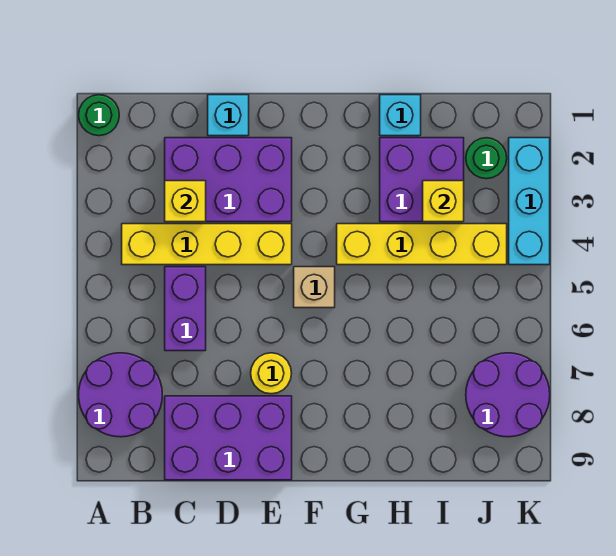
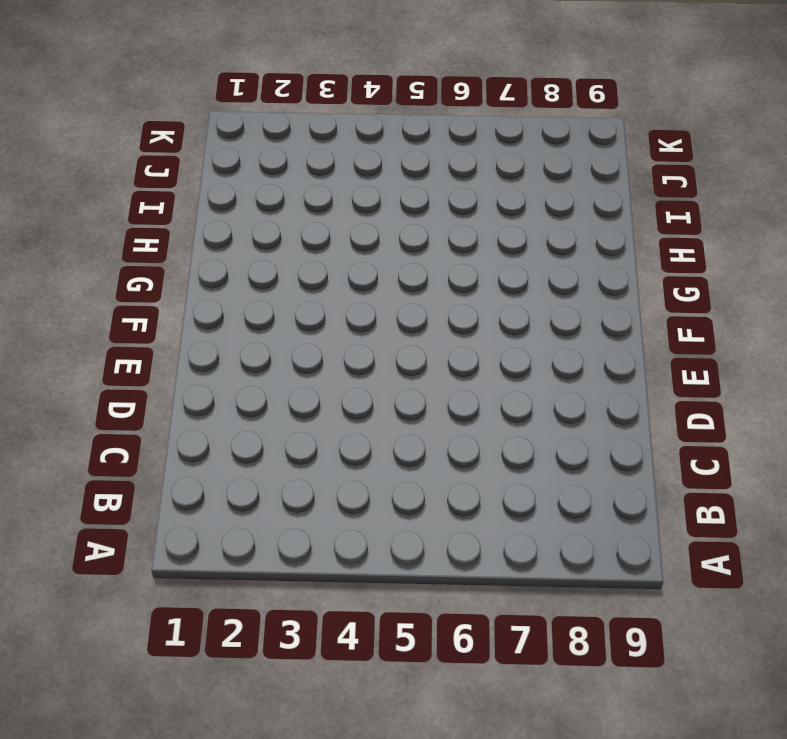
none -> green round brick A1 level 1
none -> purple round brick A7:B8 level 1
none -> yellow brick B4:E4 level 1

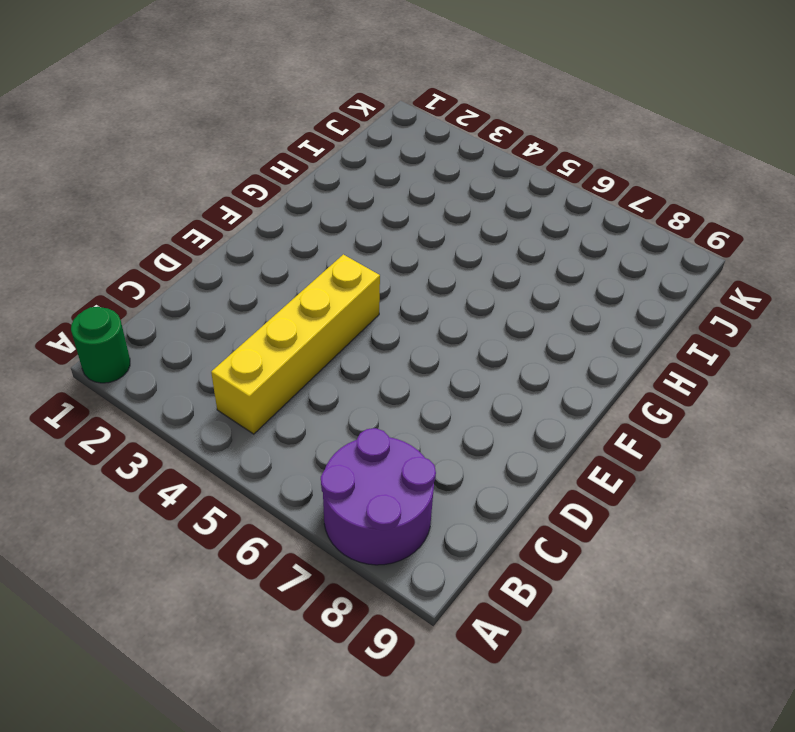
none -> purple brick C2:E3 level 1
none -> purple brick C5:C6 level 1
none -> purple brick C8:E9 level 1

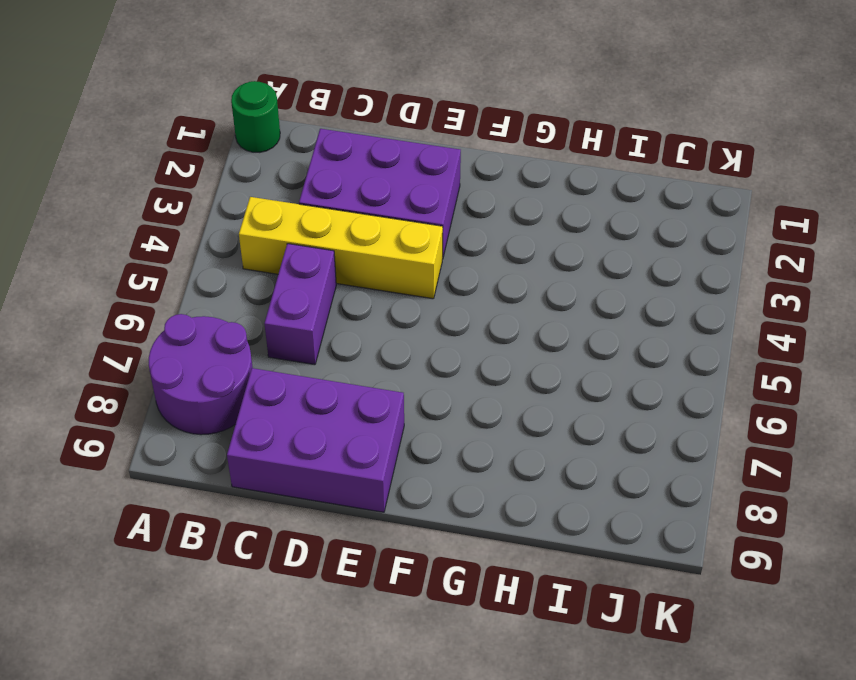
none -> cyan brick D1 level 1
none -> yellow round brick E7 level 1
none -> tan brick F5 level 1

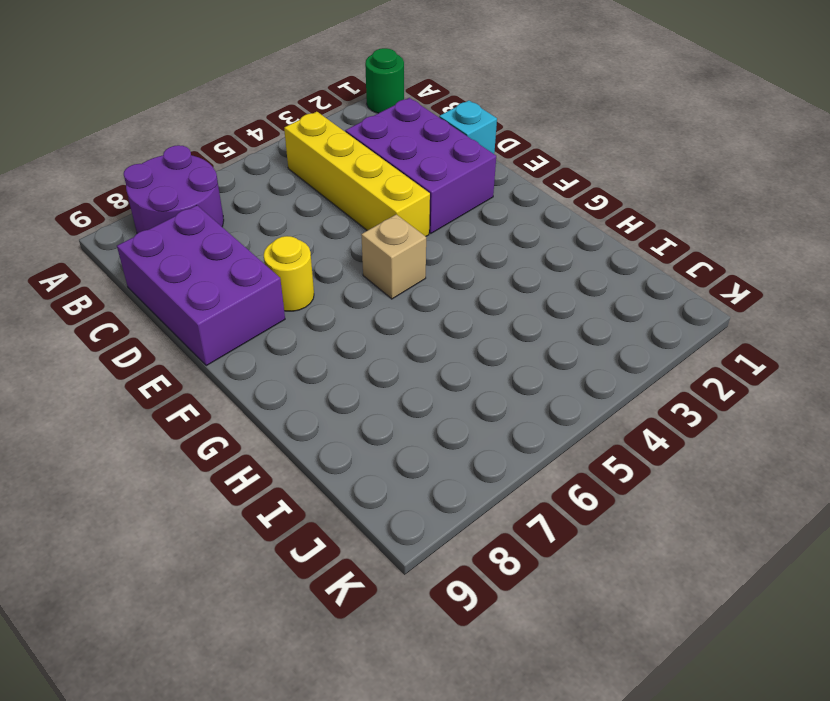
none -> purple brick C5:C6 level 1
none -> yellow brick G4:J4 level 1
none -> cyan brick H1 level 1

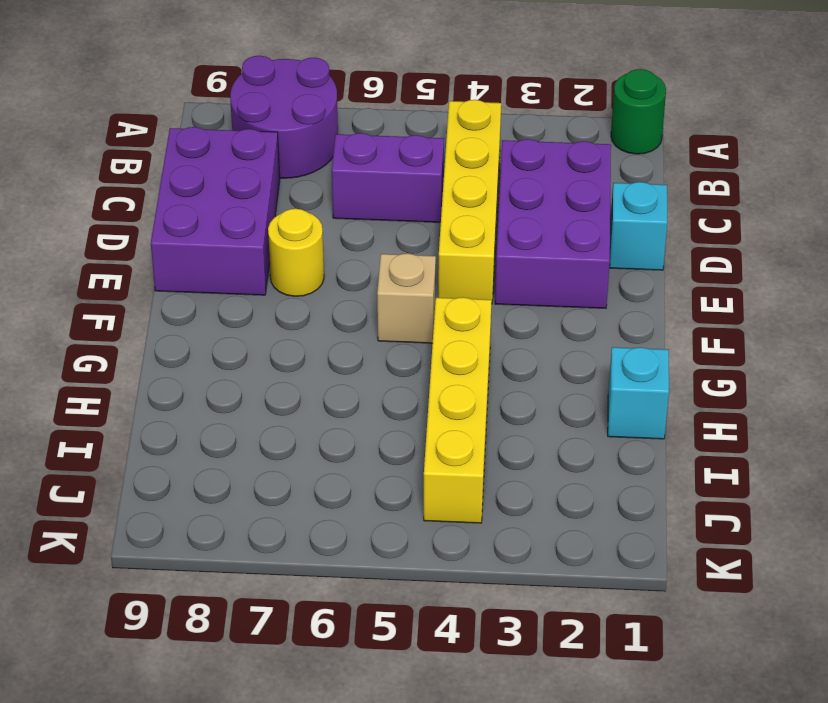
none -> purple brick H2:I3 level 1
none -> green round brick J2 level 1
none -> purple round brick J7:K8 level 1

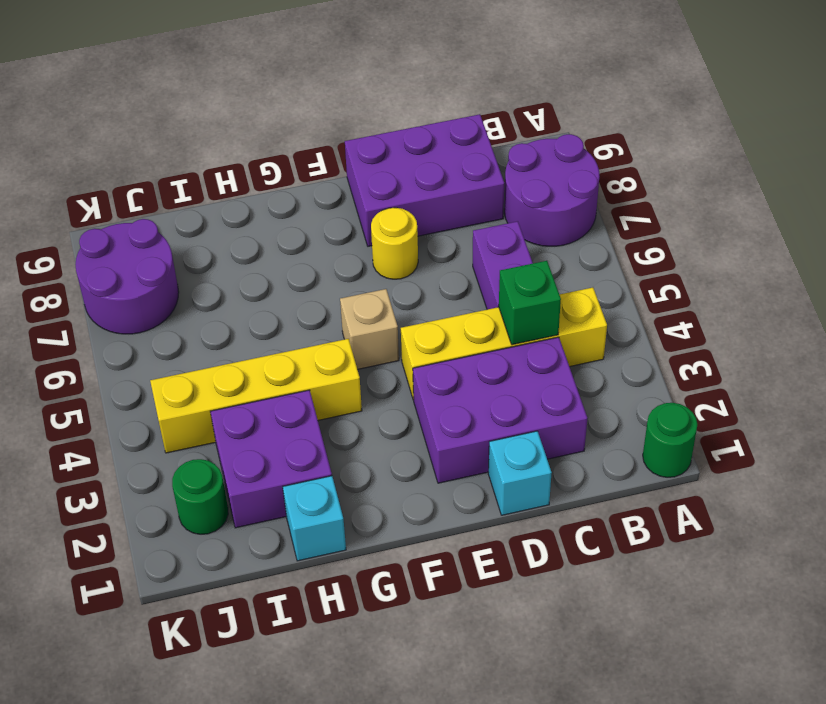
green brick C4 level 2 -> none
none -> cyan brick K2:K4 level 1
none -> yellow brick C3 level 2
none -> yellow brick I3 level 2

